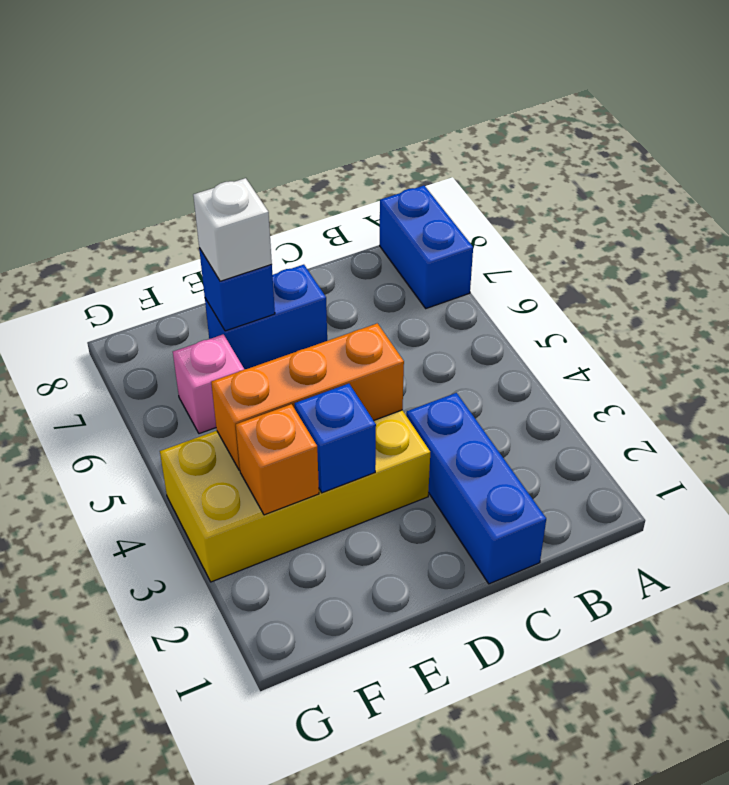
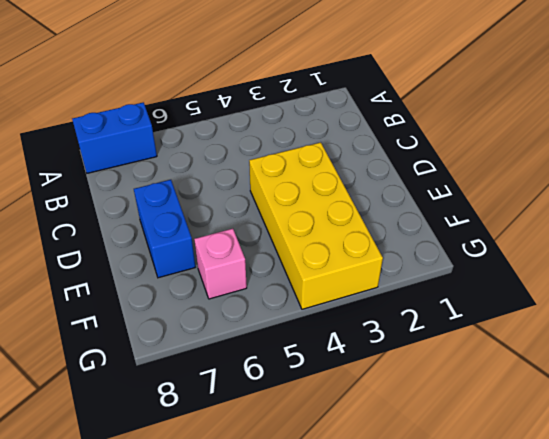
none -> blue brick C1:C3 level 1
none -> orange brick D4:F4 level 2

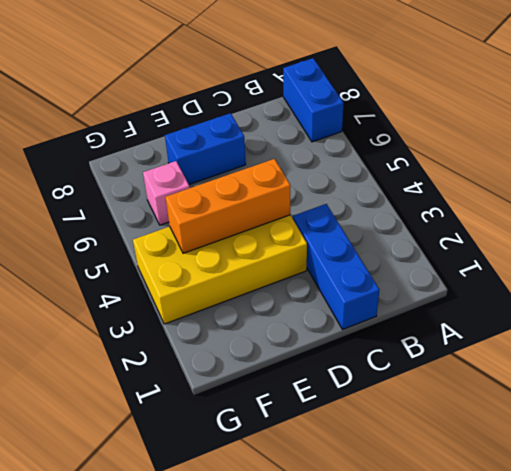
none -> blue brick E3 level 2
none -> blue brick E7 level 2

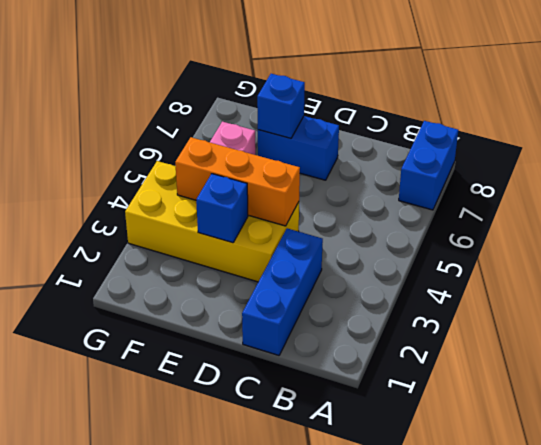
none -> orange brick F3 level 2
none -> white brick E7 level 3

